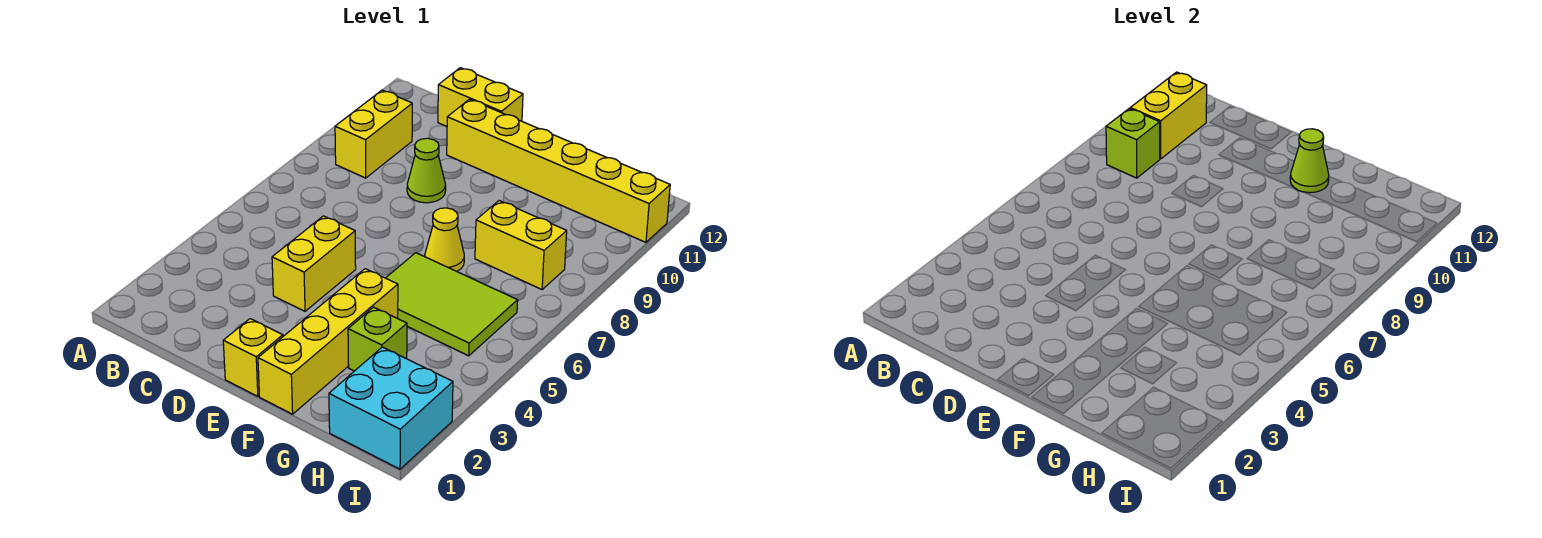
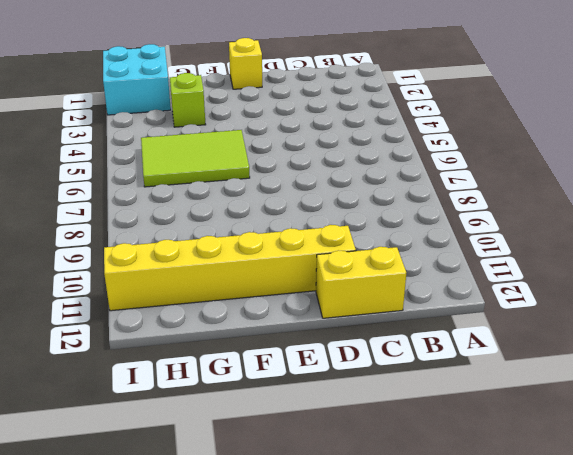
none -> yellow brick B9:B10 level 1
none -> yellow brick D4:D5 level 1
none -> lime cone D9 level 1

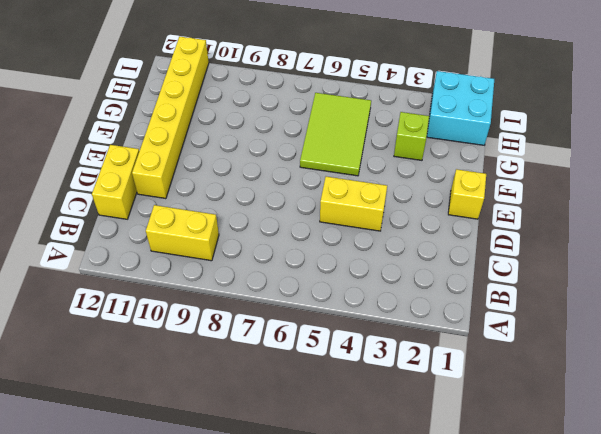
none -> lime cone D9 level 1
none -> yellow brick F1:F4 level 1
none -> yellow cone F7 level 1

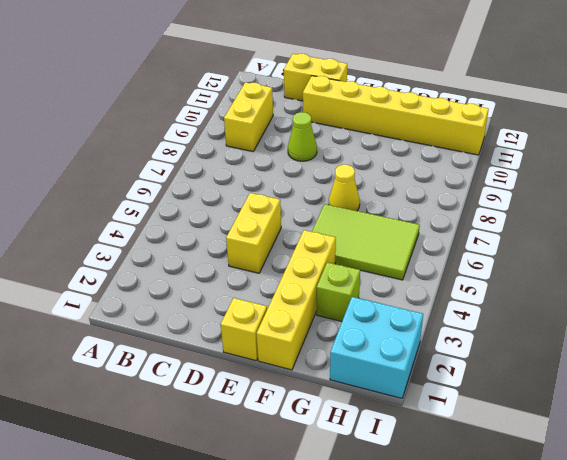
none -> yellow brick G8:H8 level 1
none -> lime brick B9 level 2
none -> yellow brick B10:B11 level 2

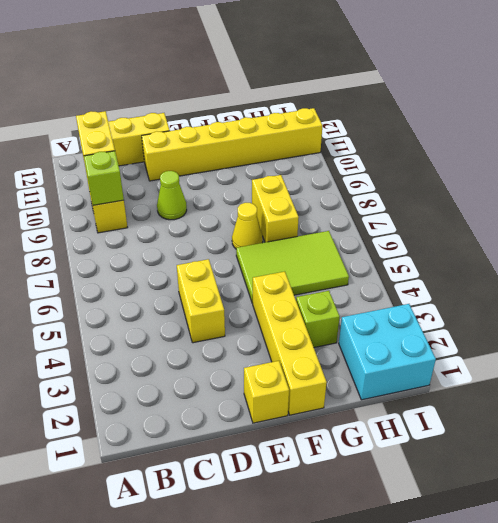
yellow brick G7:G8 level 1 -> yellow brick G8:H8 level 1
none -> lime cone F11 level 2

